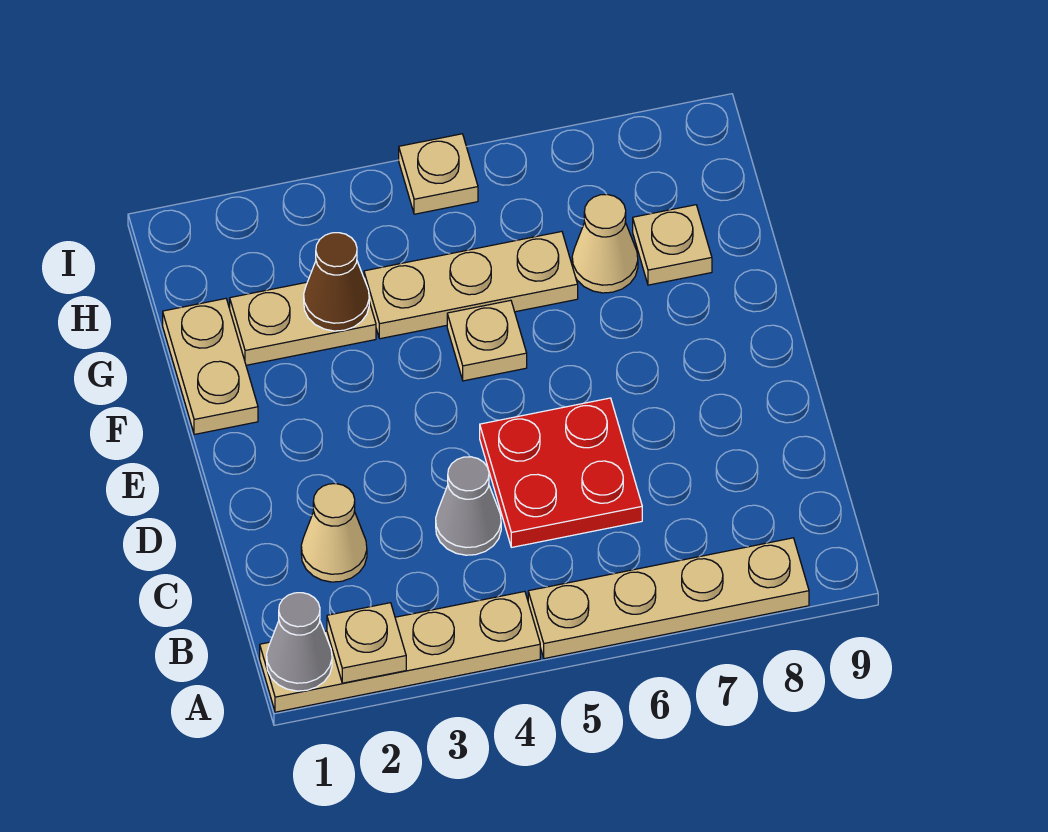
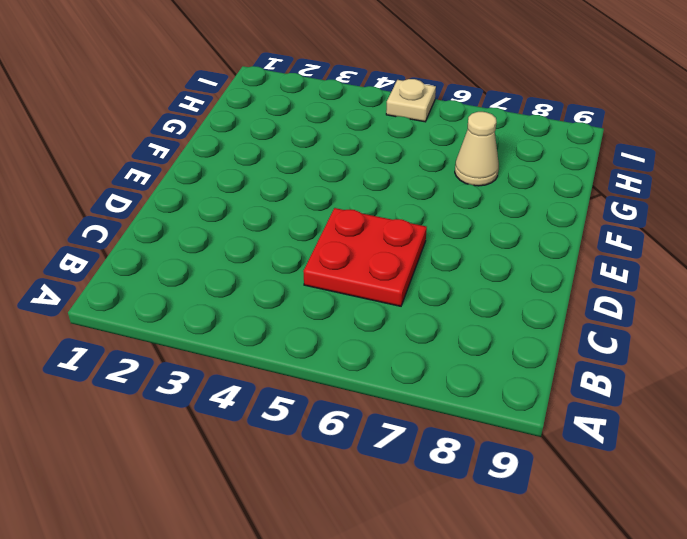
none -> tan plate A1:A4 level 1
none -> tan plate A5:A8 level 1
none -> tan cone C2 level 1

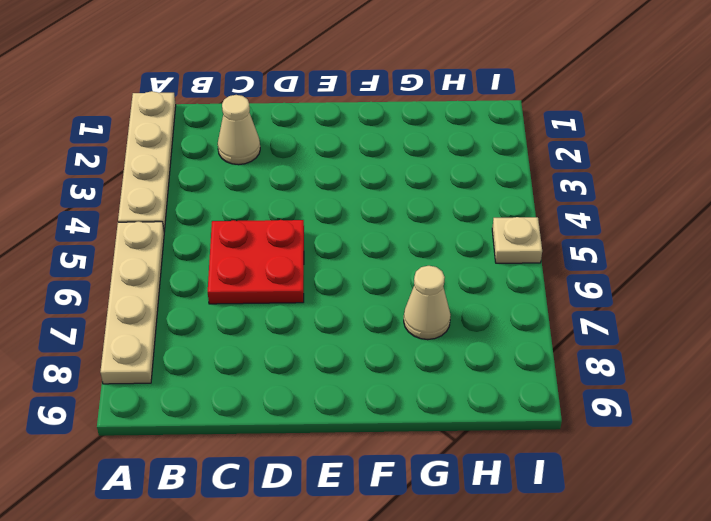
none -> grey cone C4 level 1
none -> tan plate F1:G1 level 1
none -> tan plate F5 level 1

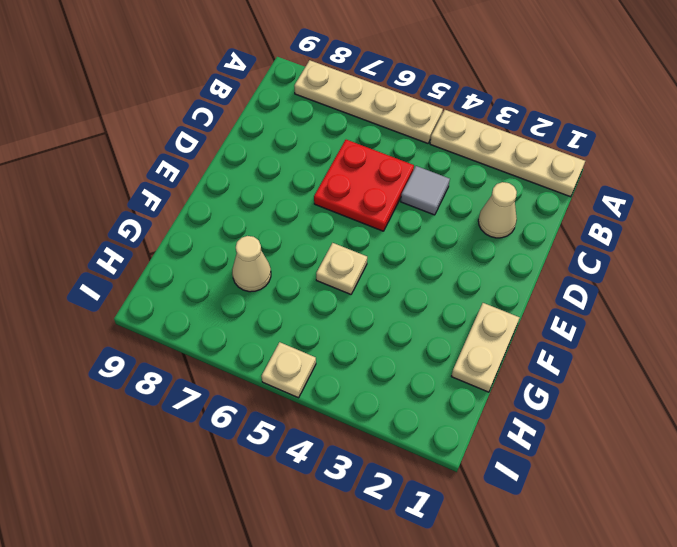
grey tile C4 level 1 -> grey cone C4 level 1
none -> tan plate G2:G3 level 1
none -> tan plate G4:G6 level 1
none -> tan plate G8 level 1

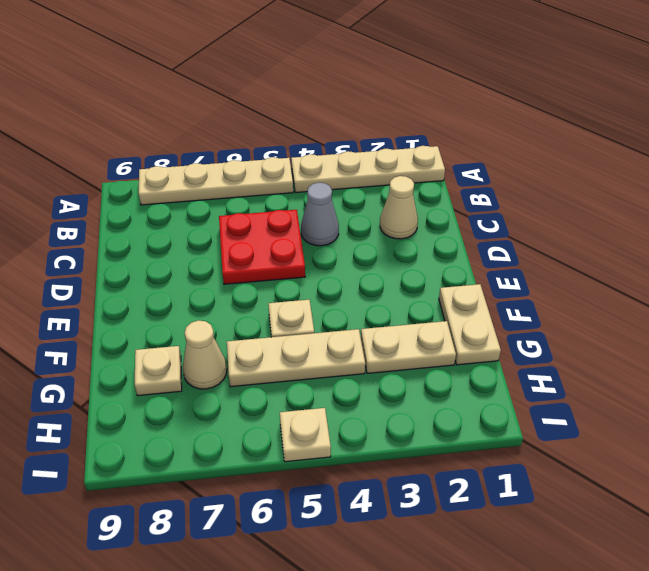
none -> grey cone A1 level 2
none -> tan plate A2 level 2
none -> brown cone G3 level 2

